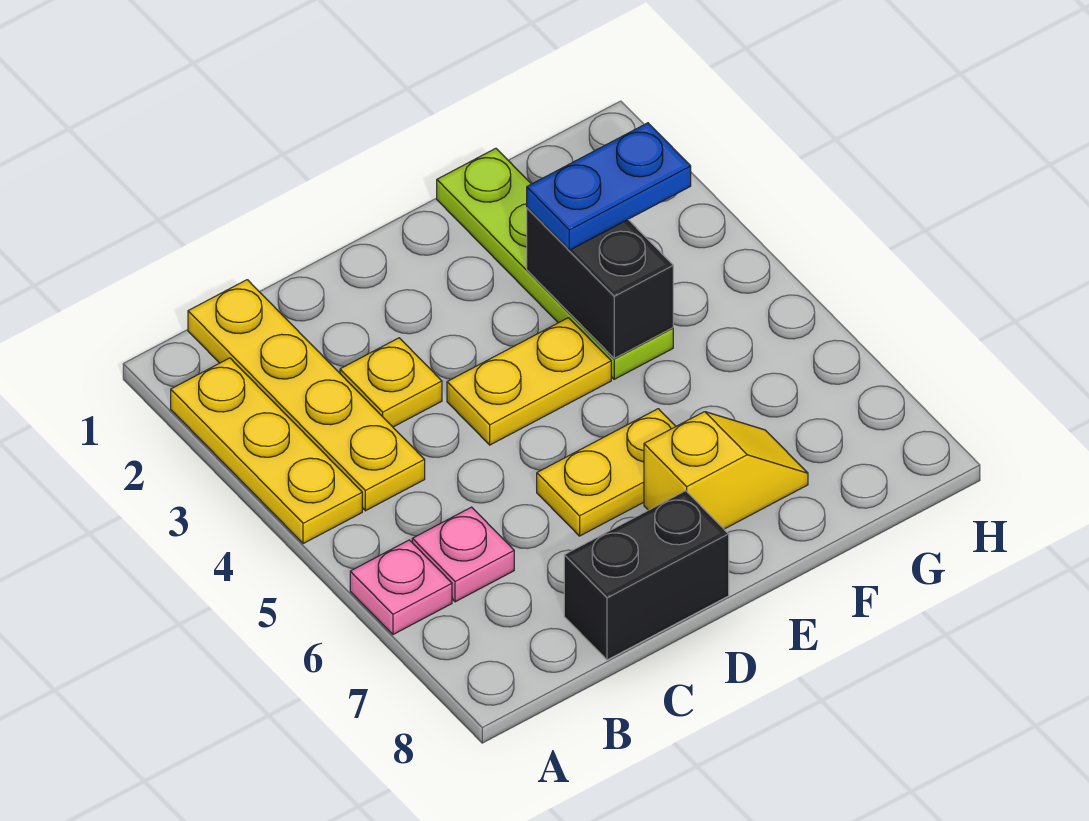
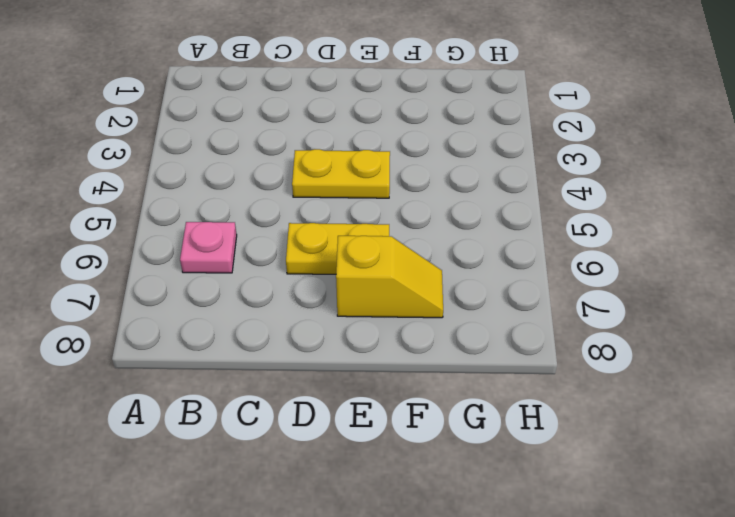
none -> yellow plate A2:A4 level 1
none -> pink plate A6 level 1
none -> yellow plate B1:B4 level 1

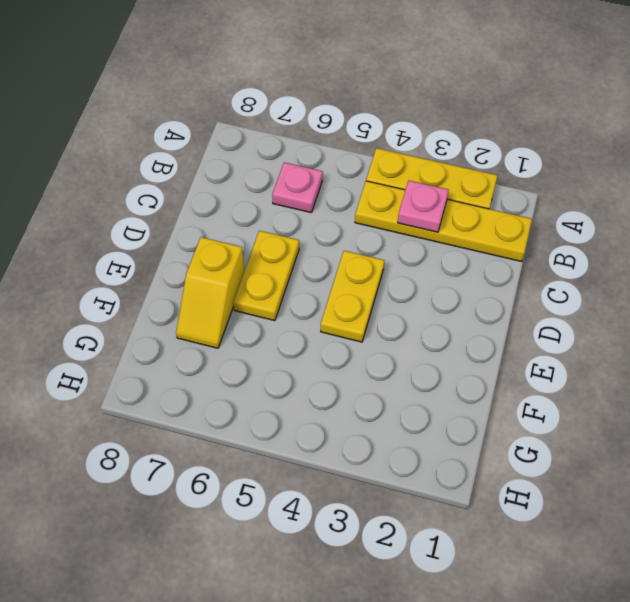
pink plate B3 level 2 -> pink plate A6 level 1
none -> yellow plate C3 level 1
none -> black brick C8:D8 level 1
none -> lime plate F1:F4 level 1

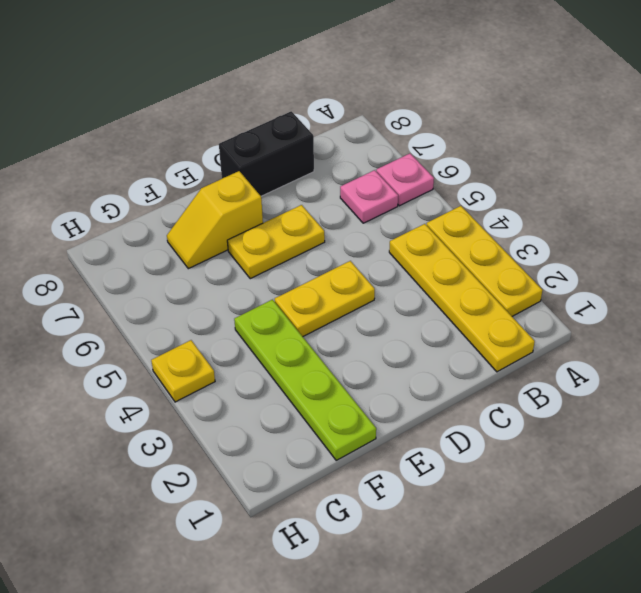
yellow plate H4 level 1 -> yellow plate C3 level 1
none -> black brick F3:F4 level 2
none -> blue plate F3:G3 level 3

